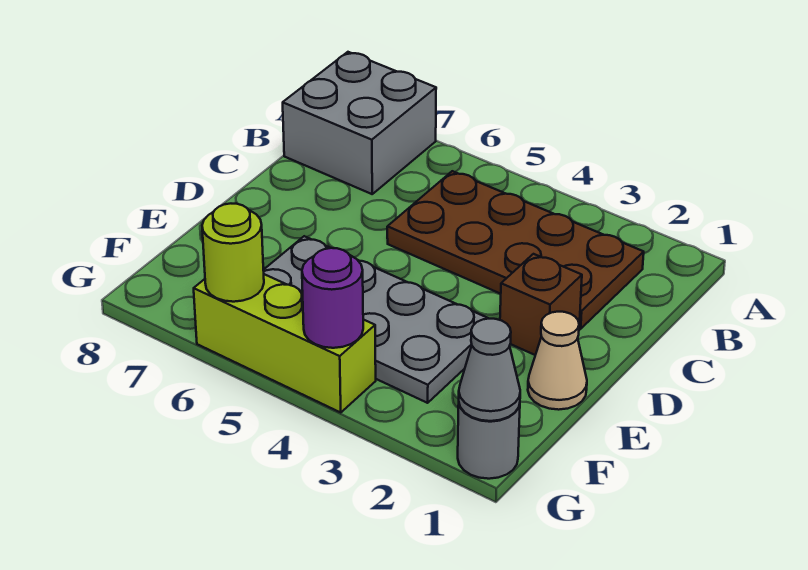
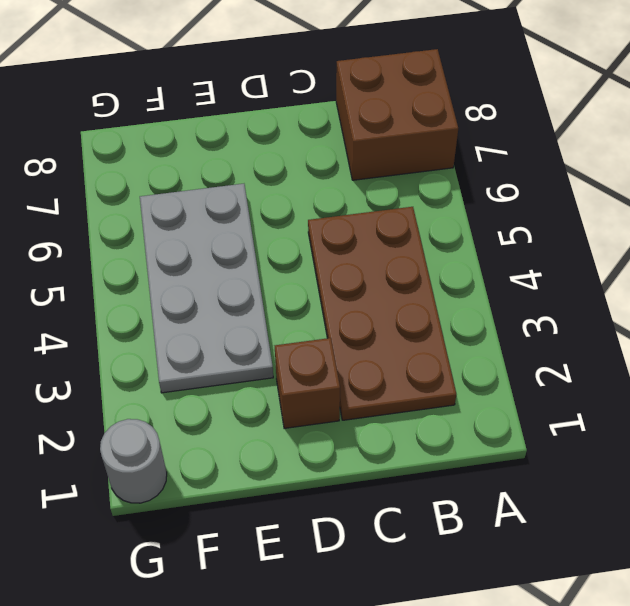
brown brick A7:B8 level 1 -> grey brick A7:B8 level 1
none -> tan cone E1 level 1
none -> lime brick G4:G6 level 1

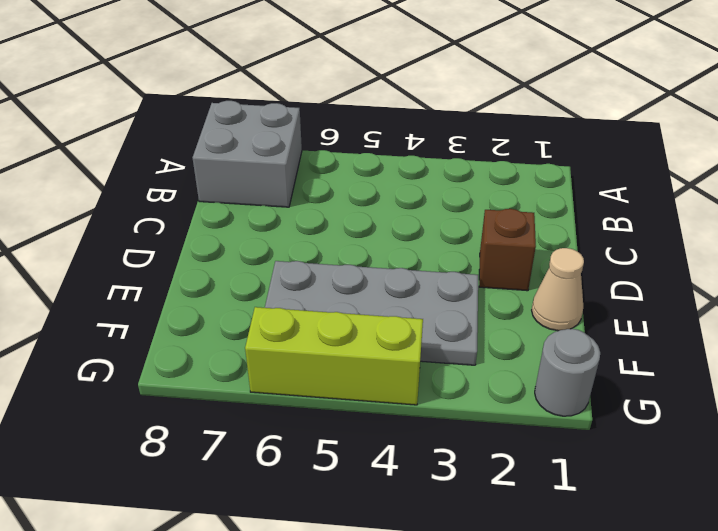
none -> brown plate B2:C5 level 1
none -> grey cone G1 level 2

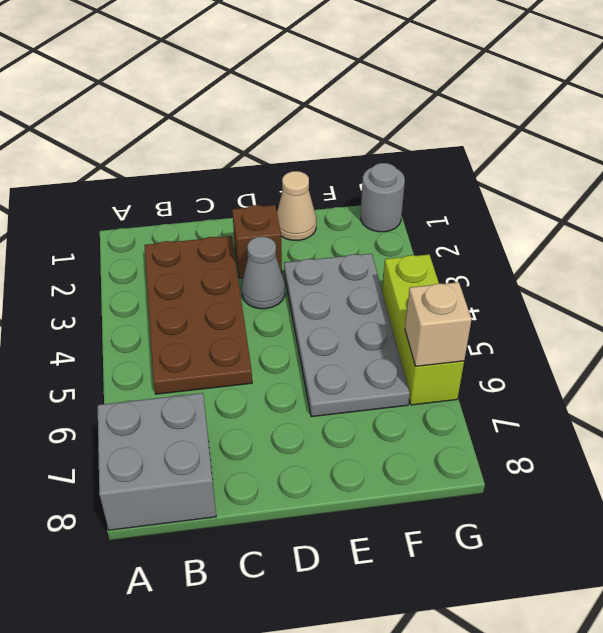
grey cone D3 level 1 -> grey cone G1 level 2
tan brick G6 level 2 -> lime round brick G6 level 2
none -> purple round brick G4 level 2

